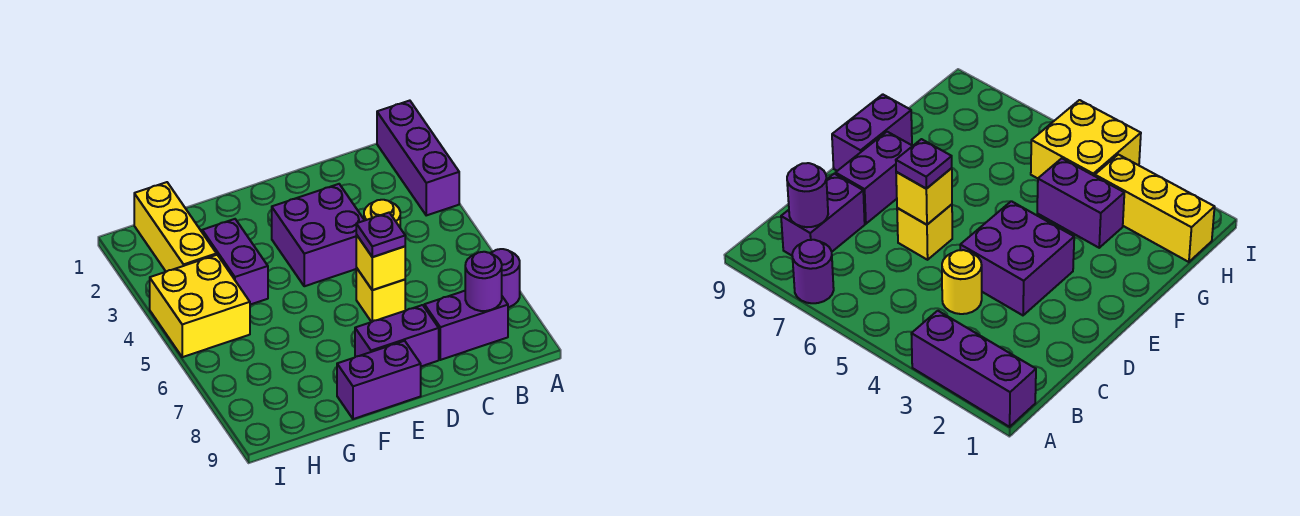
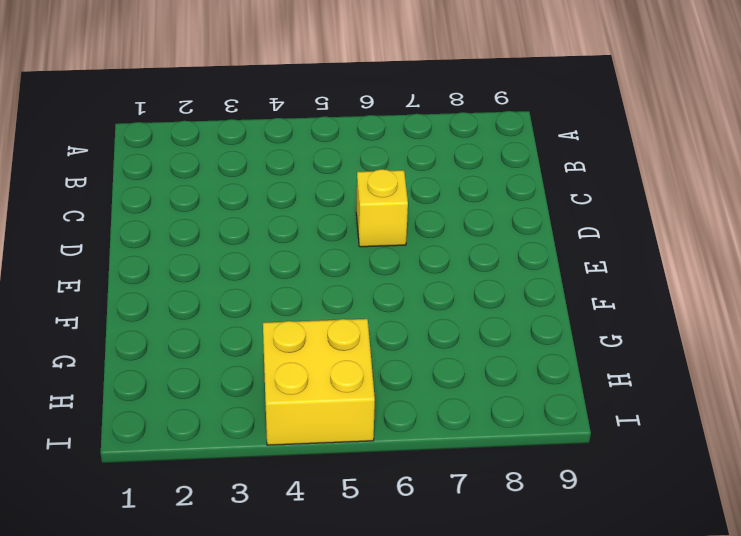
none -> purple brick A1:A3 level 1
none -> purple round brick A7 level 1
none -> purple brick B8:C8 level 1

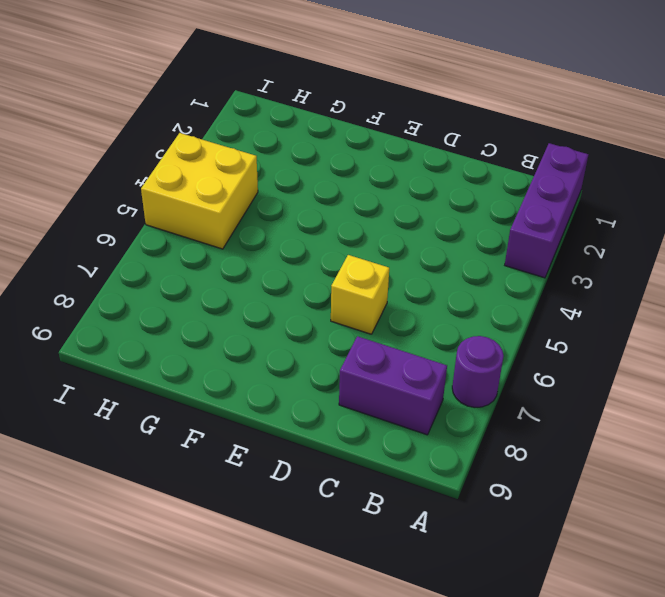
none -> yellow round brick C4 level 1
none -> purple brick D3:E4 level 1
none -> purple brick D8:E8 level 1

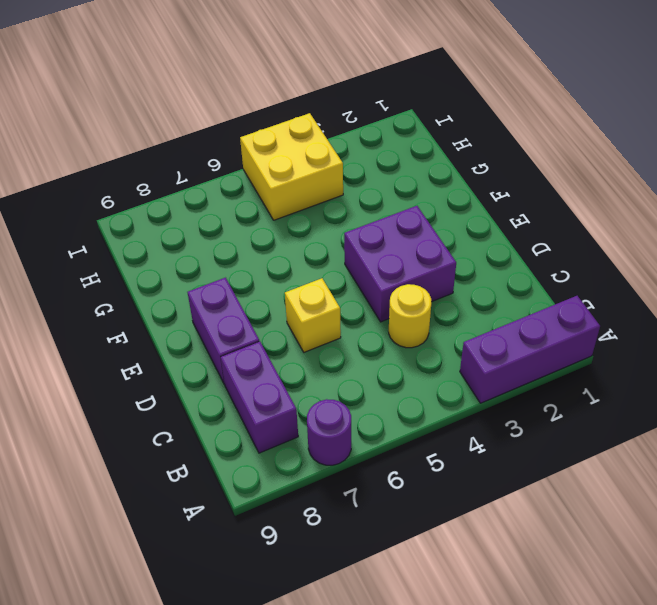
none -> purple brick E9:F9 level 1
none -> purple brick G3:G4 level 1
none -> yellow brick H1:H3 level 1

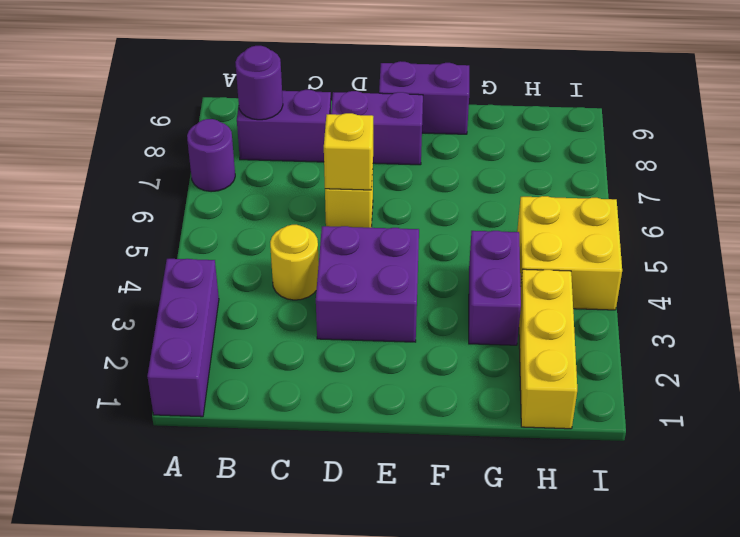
none -> purple plate D6 level 3

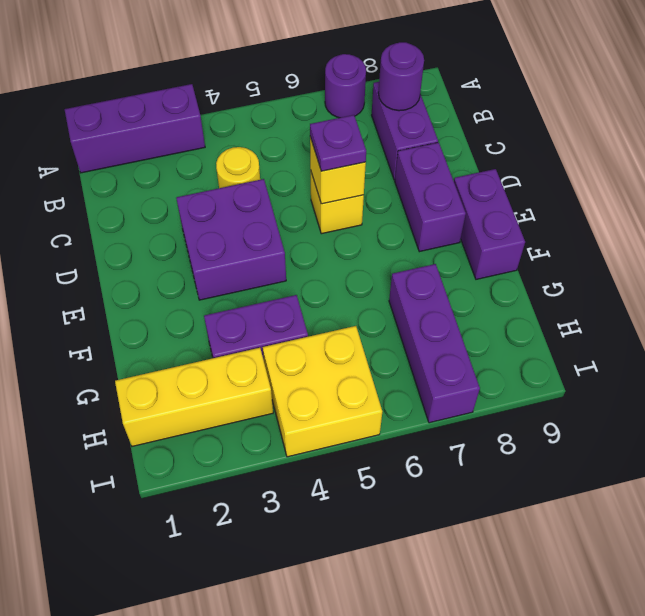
purple brick G7:I7 level 1 -> none

